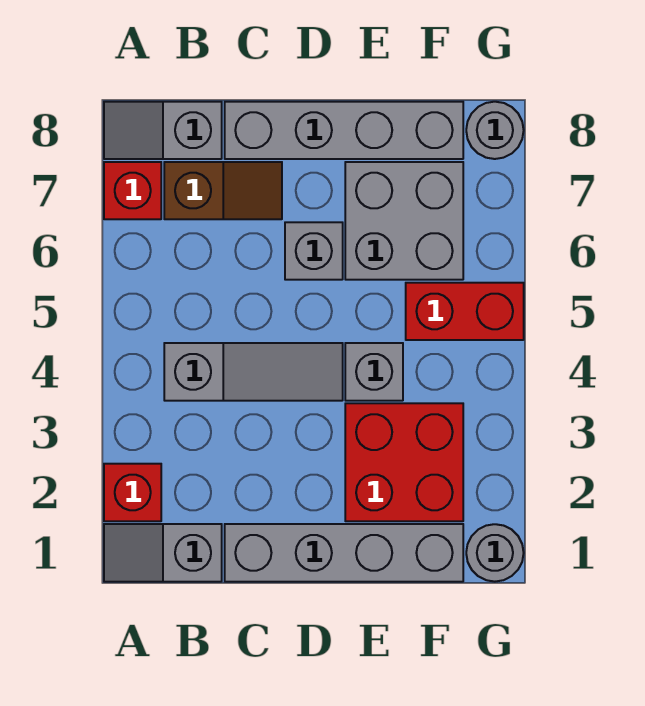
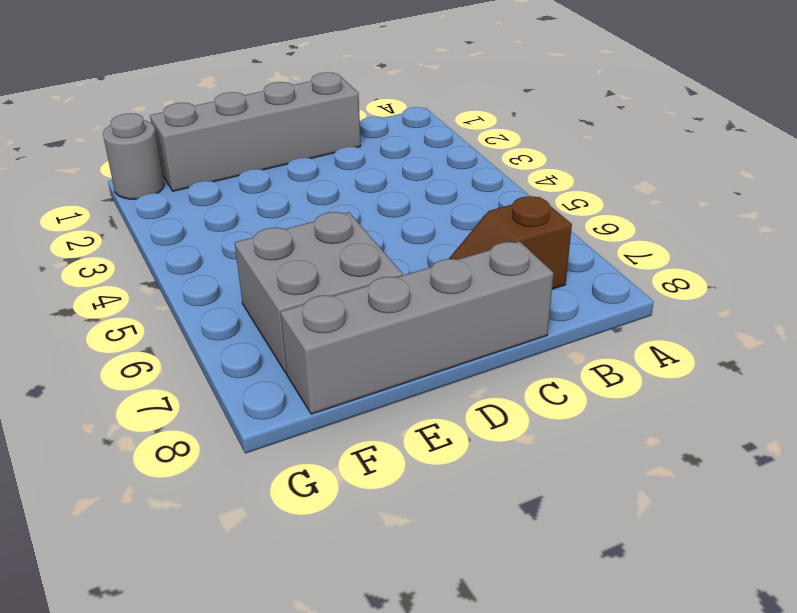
none -> grey slope A1:B1 level 1 top B
none -> red brick A2 level 1
none -> red brick A7 level 1

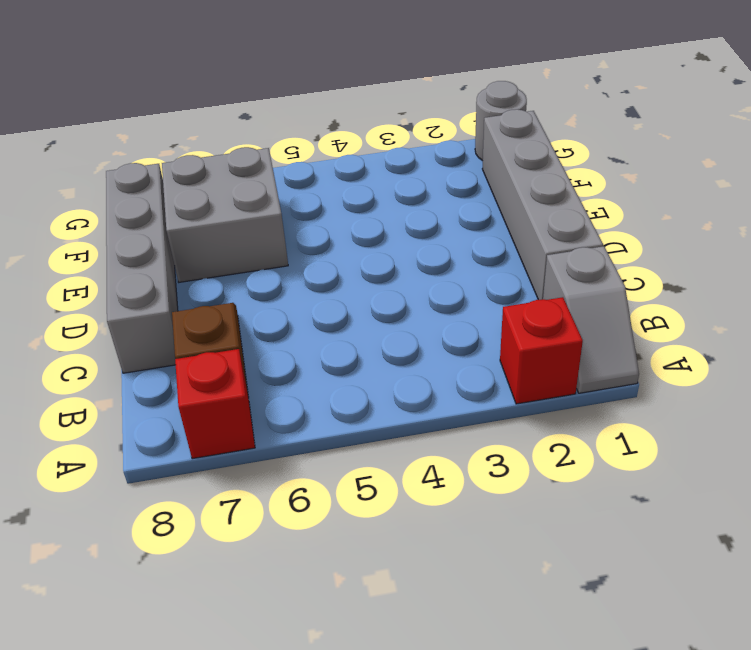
none -> grey slope A8:B8 level 1 top B
none -> grey slope B4:D4 level 1 top B
none -> grey brick D6 level 1

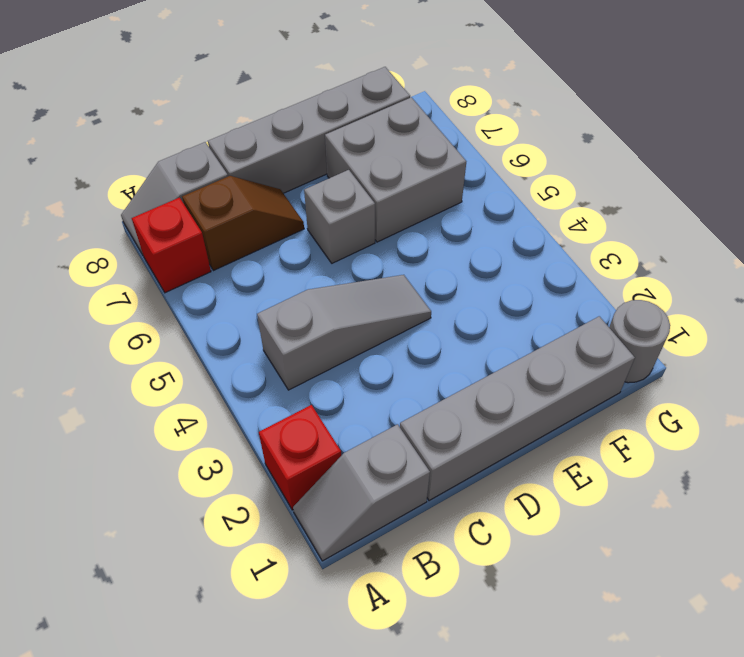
none -> red brick E2:F3 level 1
none -> grey brick E4 level 1
none -> red brick F5:G5 level 1

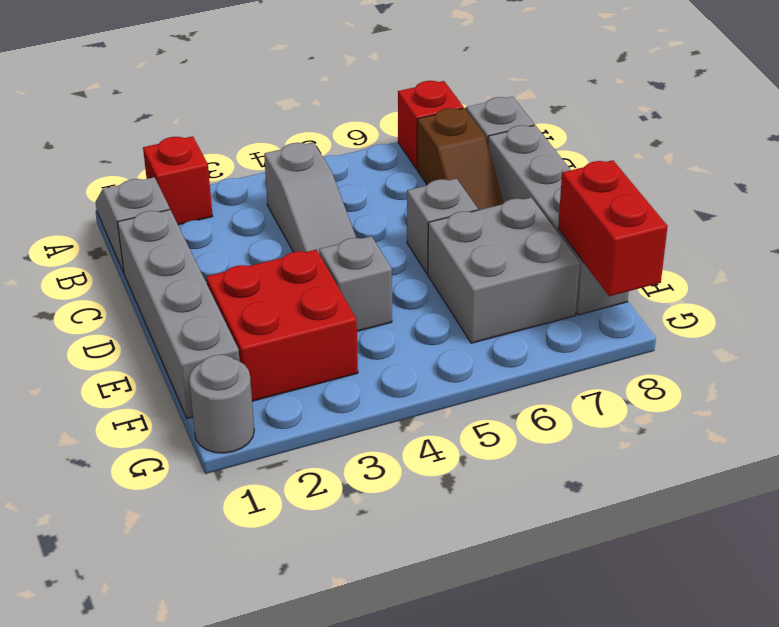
red brick F8:G8 level 2 -> red brick F5:G5 level 1
none -> grey round brick G8 level 1

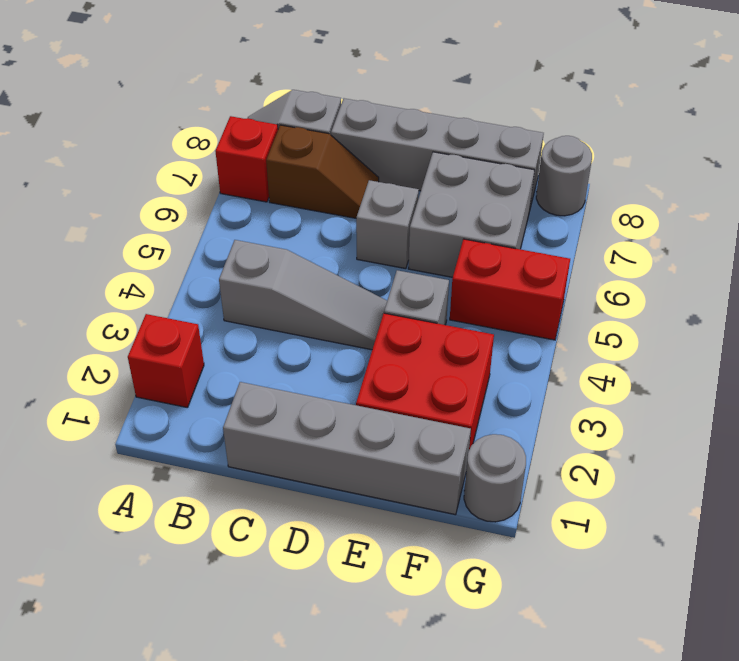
none -> grey slope A1:B1 level 1 top B

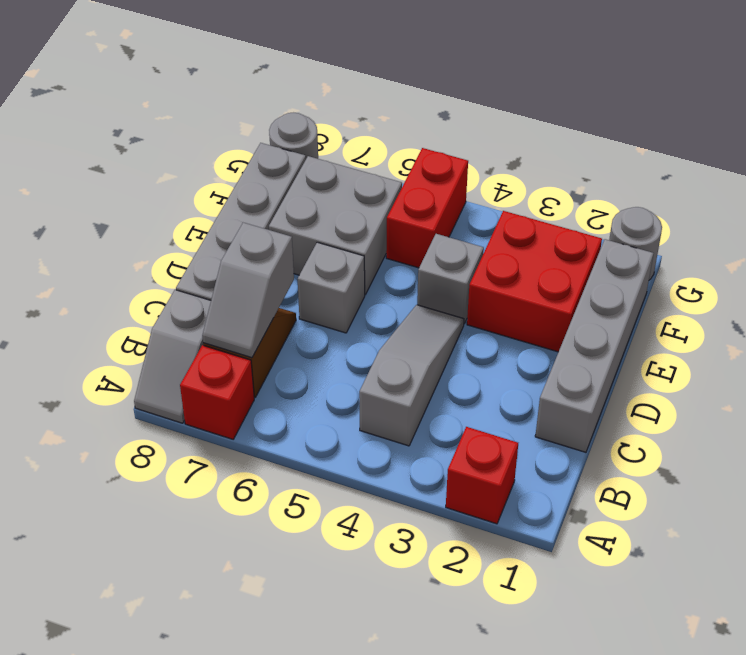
grey slope B7:C7 level 2 top C -> grey slope A1:B1 level 1 top B

